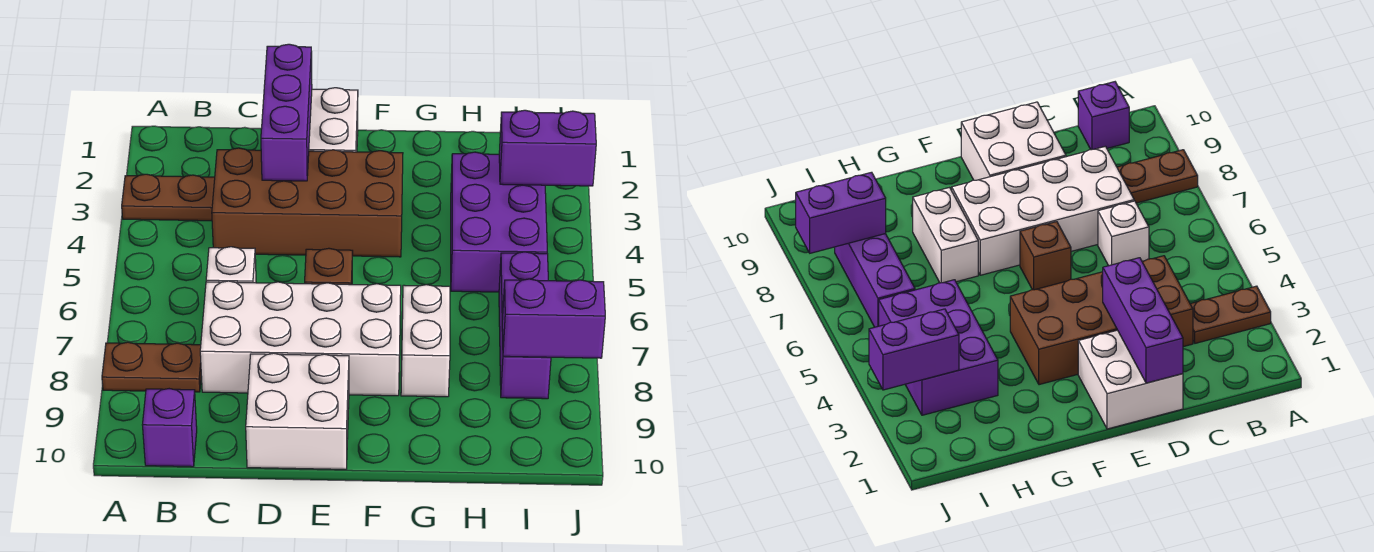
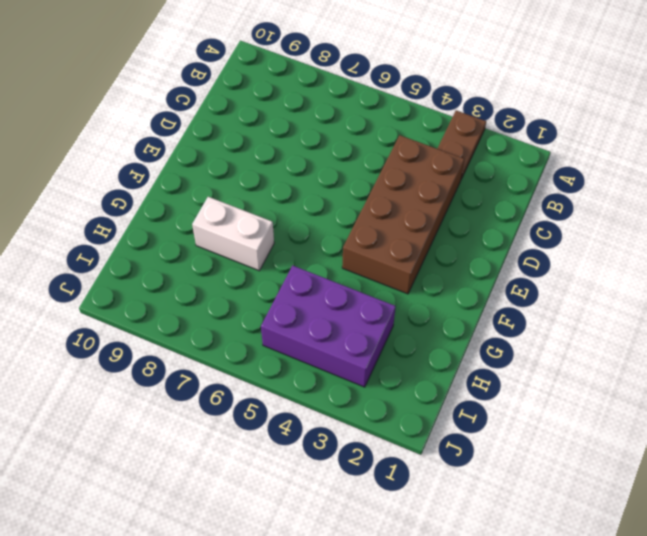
none -> brown plate A8:B8 level 1
none -> purple brick B10 level 1
none -> white brick C6 level 1

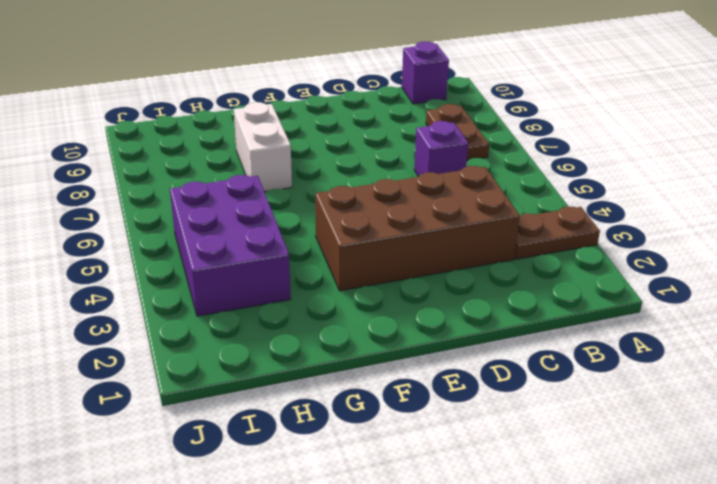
brown plate B7:B8 level 1 -> brown plate A8:B8 level 1
purple brick C6 level 1 -> white brick C6 level 1
none -> white brick C7:F8 level 1
none -> white brick D1:E2 level 1
none -> white brick D9:E10 level 1

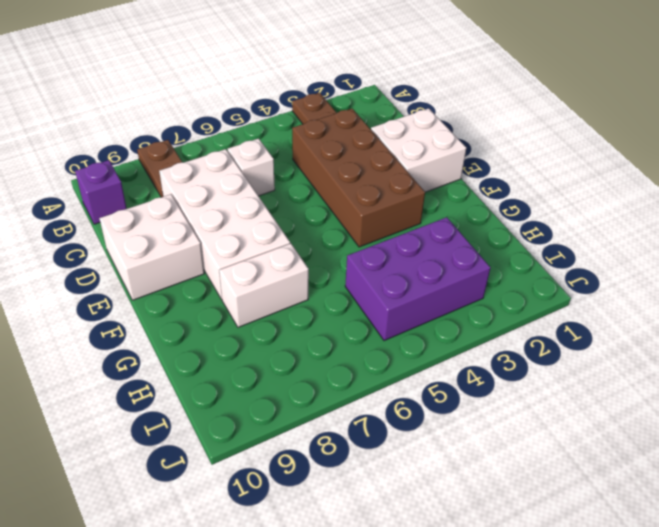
none -> brown brick E6 level 1
none -> purple brick I6:I8 level 1
none -> purple brick D1:D3 level 2

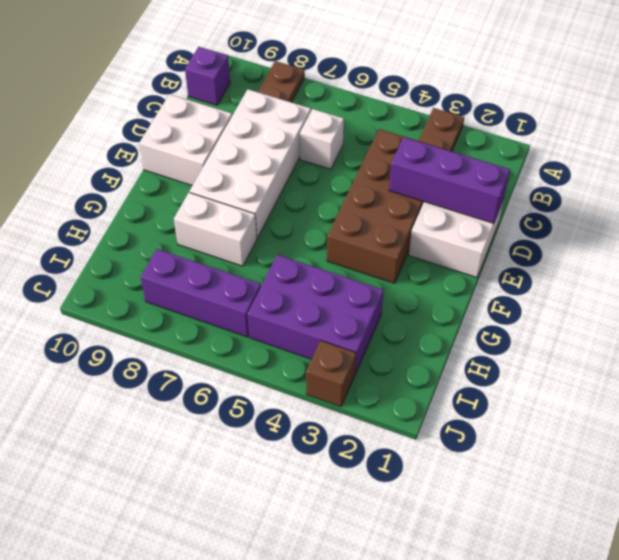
brown brick J3 level 1 -> brown brick E6 level 1
none -> purple brick I3:J3 level 2
none -> purple brick I8:J8 level 2

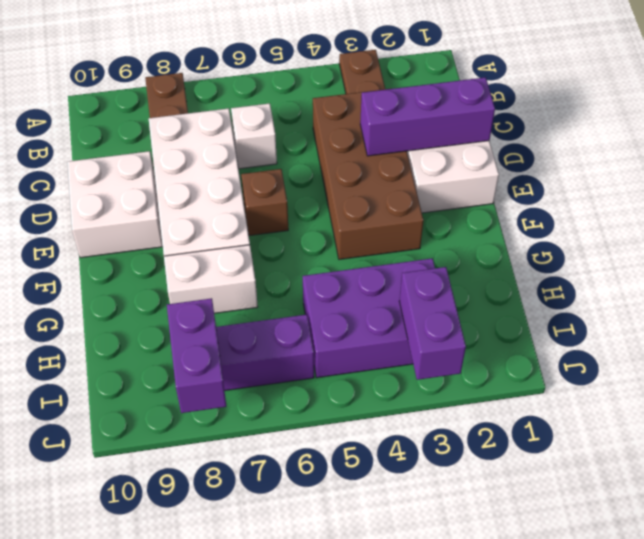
none -> purple brick B10 level 1

